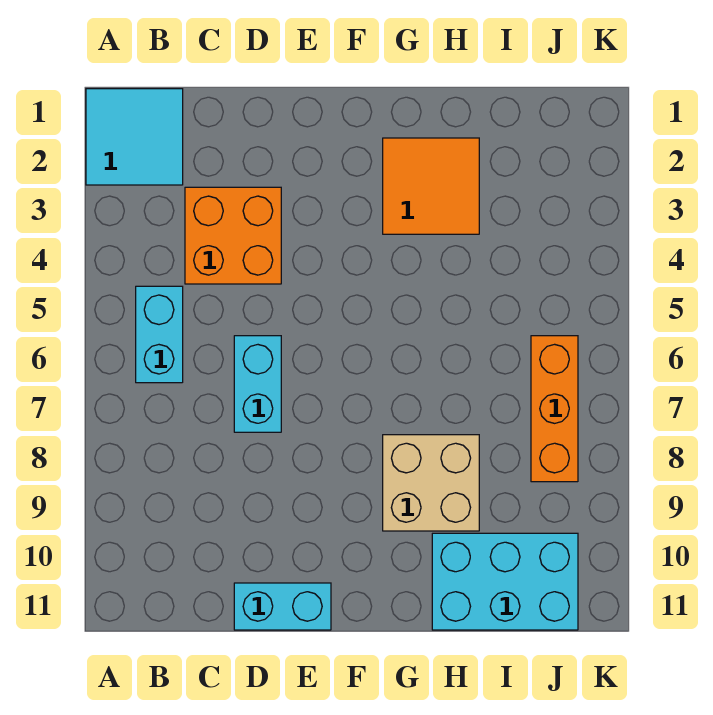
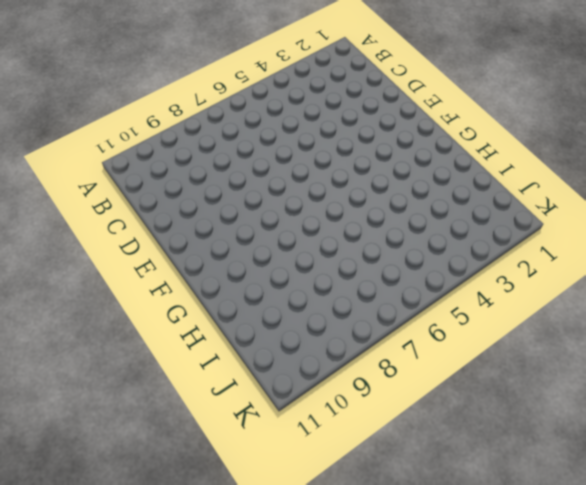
none -> cyan tile A1:B2 level 1
none -> cyan brick B5:B6 level 1

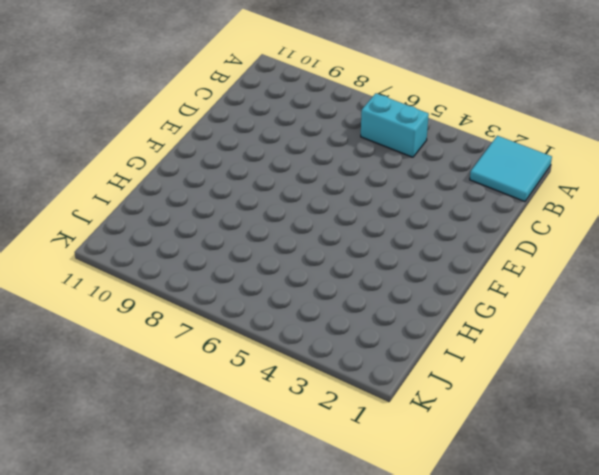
none -> orange brick C3:D4 level 1
none -> cyan brick D6:D7 level 1

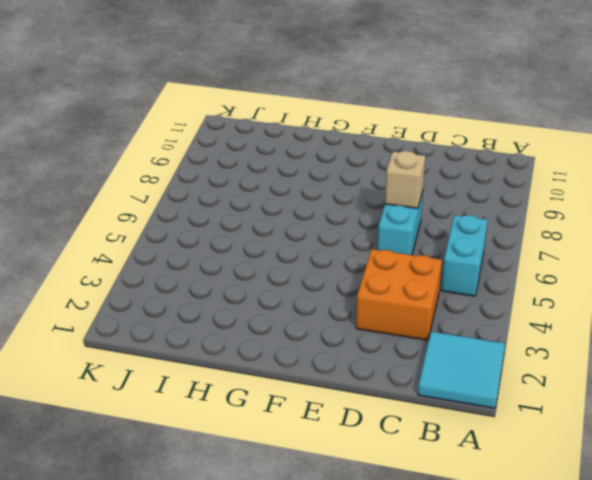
tan brick D7 level 2 -> none
none -> cyan brick D11:E11 level 1
none -> orange tile G2:H3 level 1

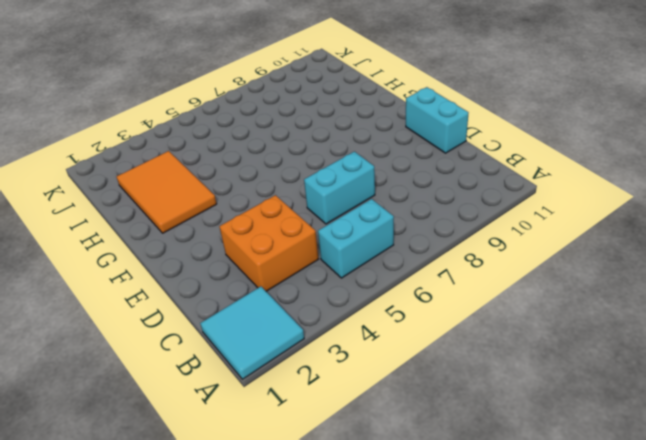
orange tile G2:I3 level 1 -> orange tile G2:H3 level 1
none -> tan brick G8:H9 level 1
none -> cyan brick H10:J11 level 1

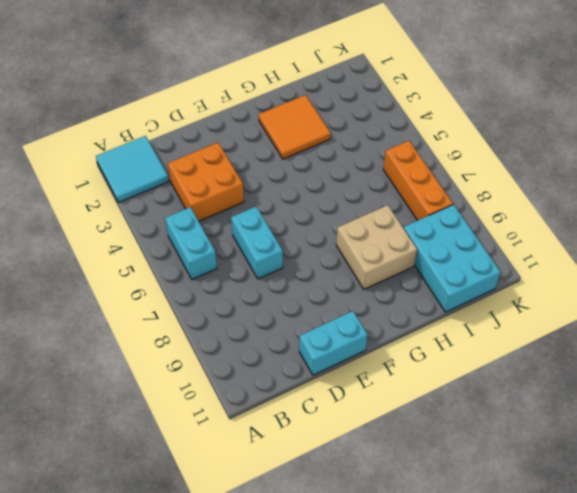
cyan brick I9:J11 level 1 -> cyan brick H10:J11 level 1

